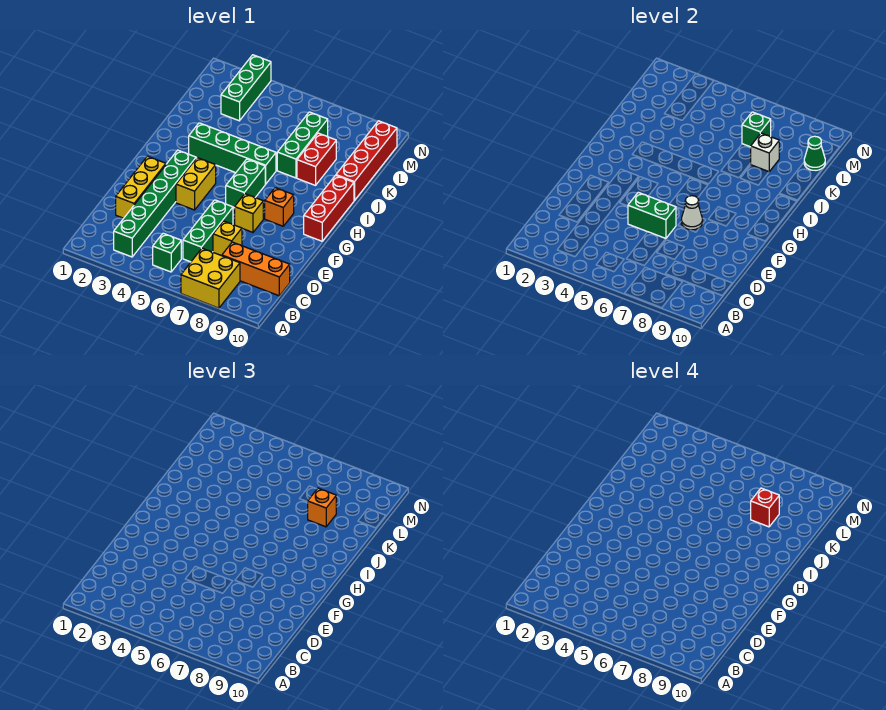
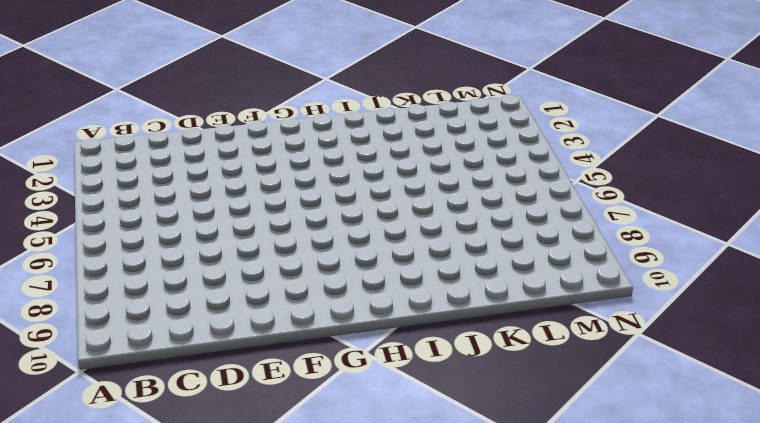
none -> yellow brick A7:B8 level 1
none -> green brick B3:G3 level 1
none -> green brick B5 level 1

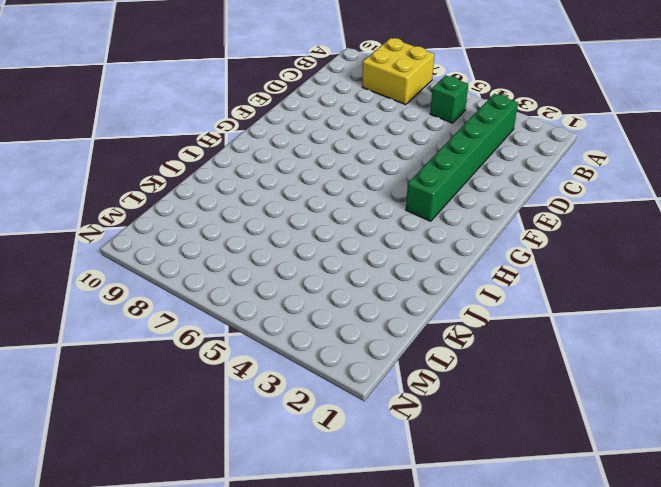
none -> green brick C6:E6 level 1
none -> orange brick C8:C10 level 1
none -> yellow brick D2:F2 level 1

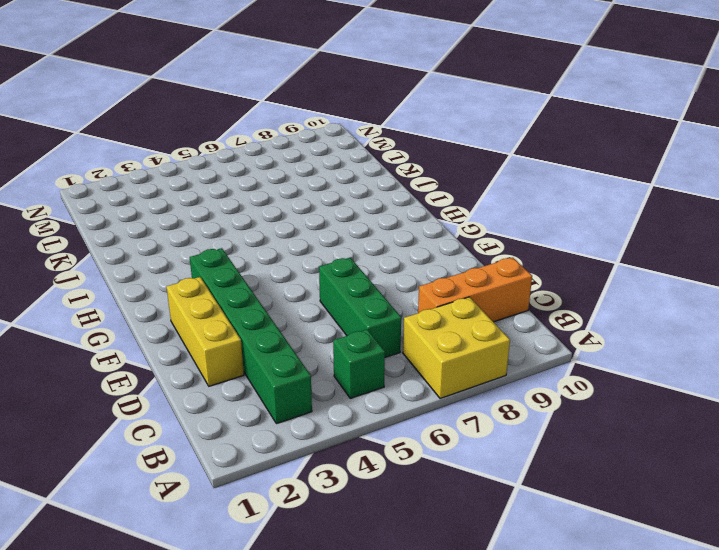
none -> yellow brick D7 level 1
none -> yellow brick F4:G4 level 1
none -> yellow brick F7 level 1

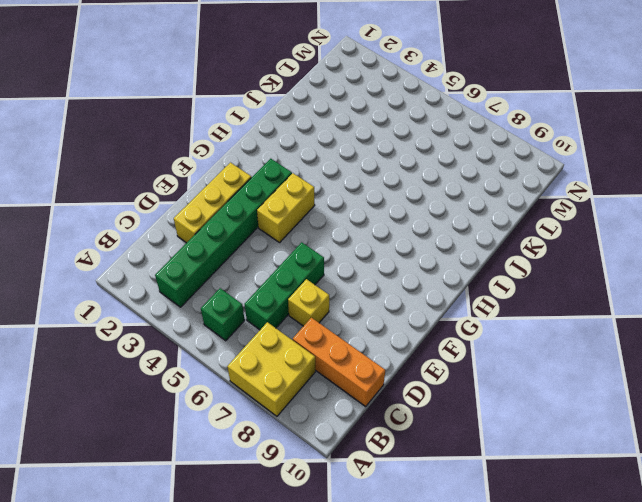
none -> yellow brick F7 level 1
none -> green brick G6:H6 level 1
none -> orange brick G8 level 1

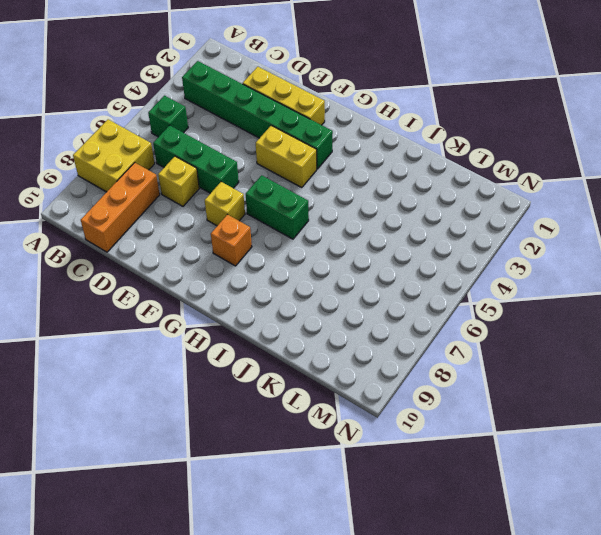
none -> red brick G10:I10 level 1
none -> green brick I3:I6 level 1
none -> green brick J7:L7 level 1

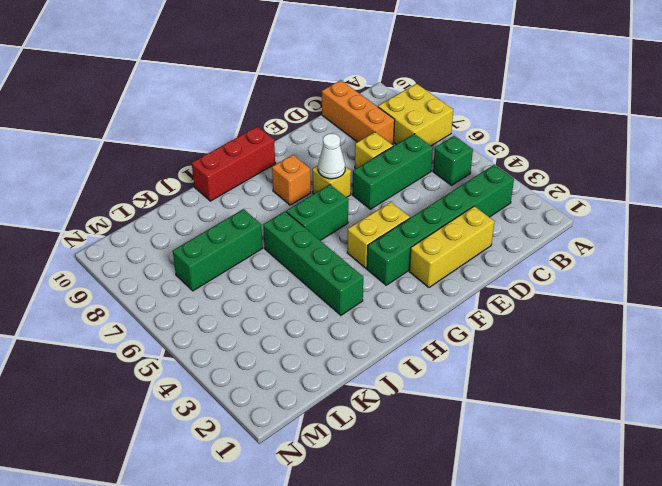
none -> red brick J8:K8 level 1
none -> red brick J10:M10 level 1
none -> green brick L3:N3 level 1

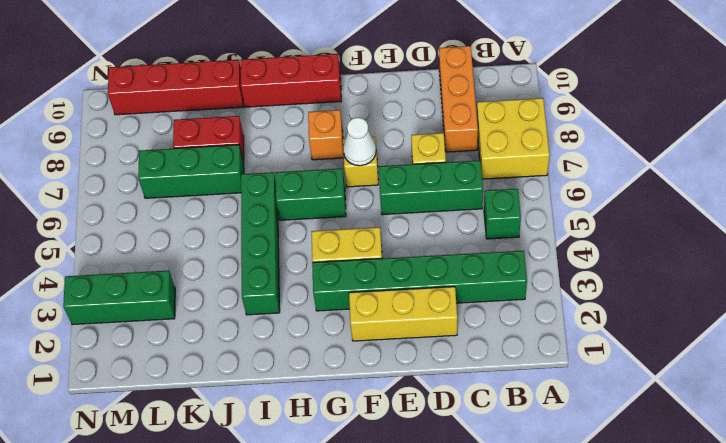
none -> green brick E5:E6 level 2
none -> white brick K8 level 2
none -> green brick L7 level 2

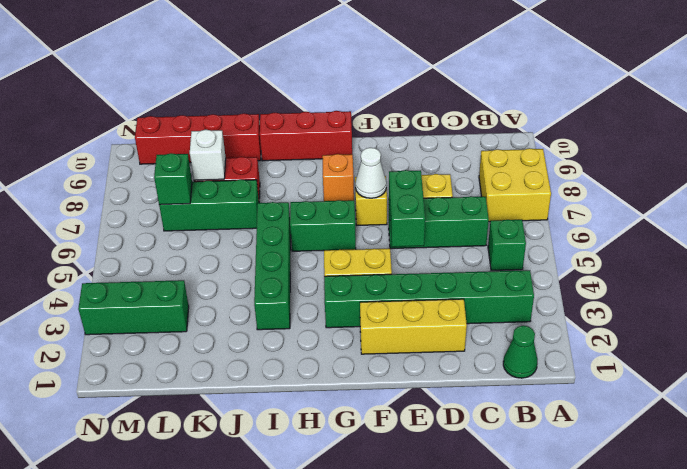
green cone B1 level 1 -> green cone L10 level 2
none -> orange brick C8:C10 level 1
none -> orange brick K8 level 3
none -> red brick K8 level 4

